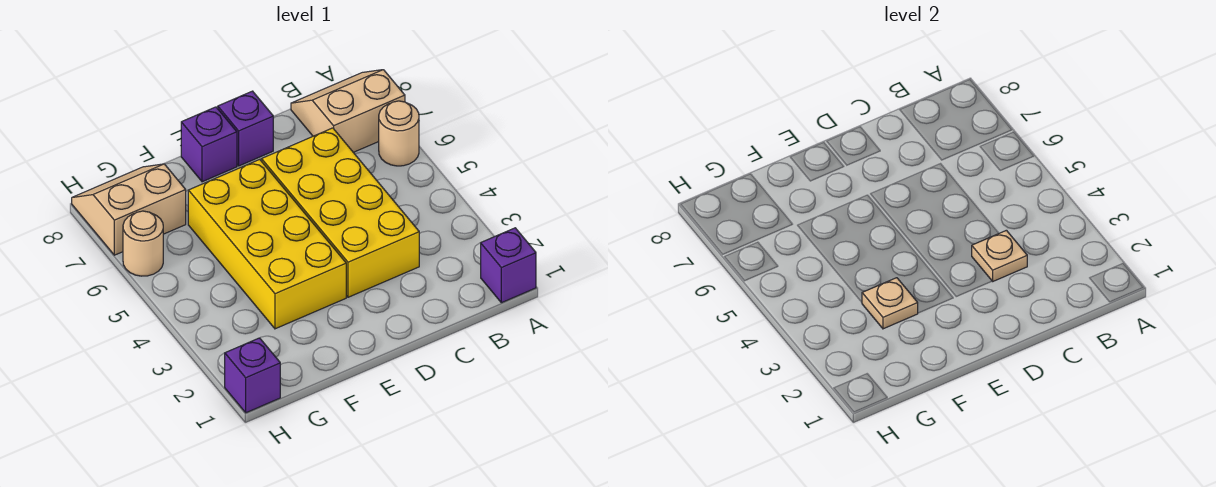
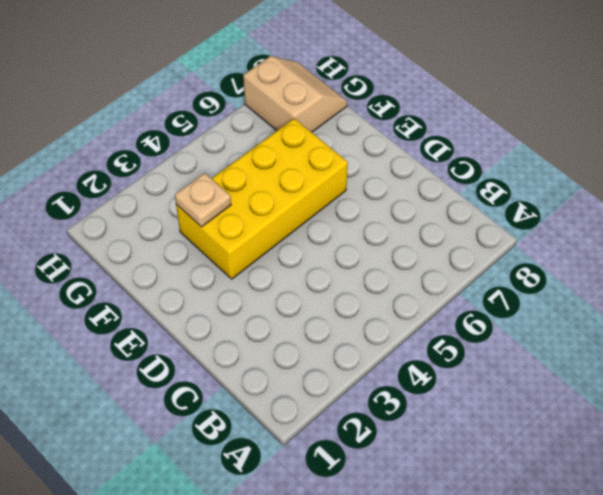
none -> purple brick A1 level 1
none -> tan round brick A6 level 1
none -> tan slope A7:B8 level 1 top 7

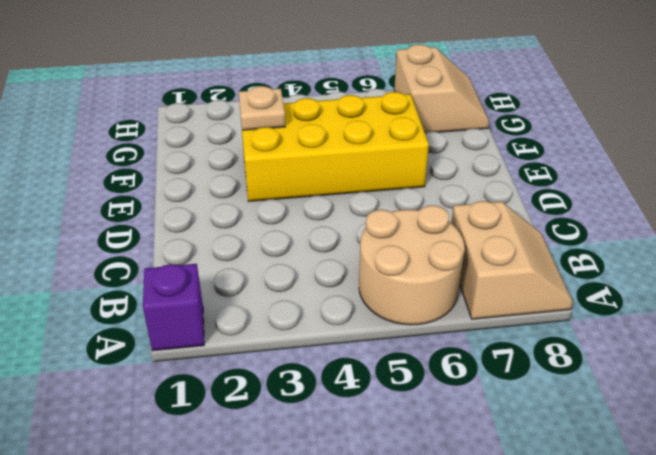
tan round brick A5:B6 level 1 -> tan round brick A6 level 1
none -> yellow brick C3:D6 level 1
none -> purple brick D8 level 1
none -> purple brick E8 level 1

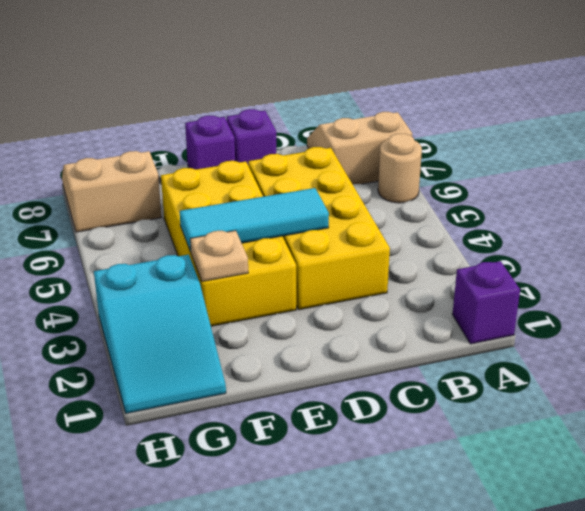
cyan tile D4:F4 level 2 -> none
cyan slope G1:H3 level 1 top 3 -> purple brick H1 level 1
none -> tan round brick H6 level 1
none -> tan plate C3 level 2

